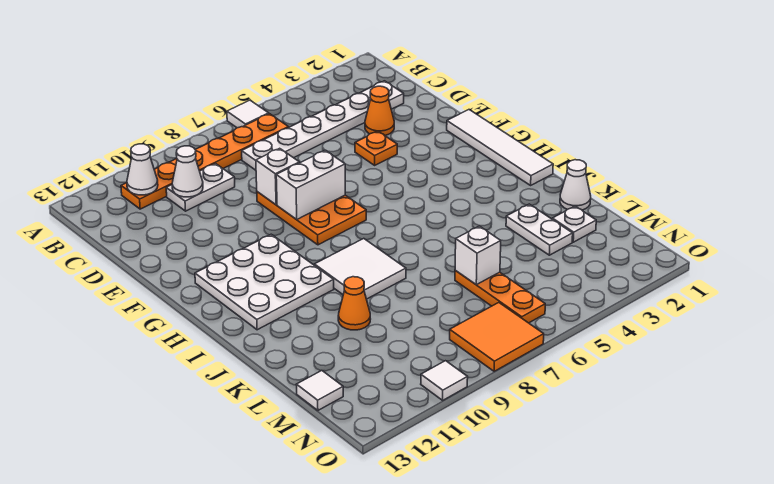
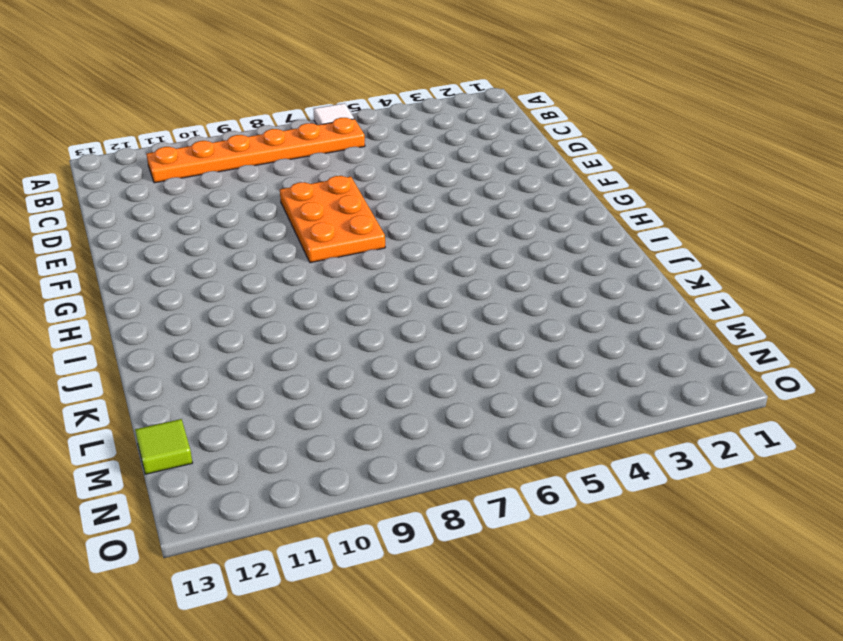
lime tile M13 level 1 -> white tile M13 level 1
none -> white plate C2:C7 level 1
none -> white plate C9:C10 level 1
none -> orange cone D3 level 1

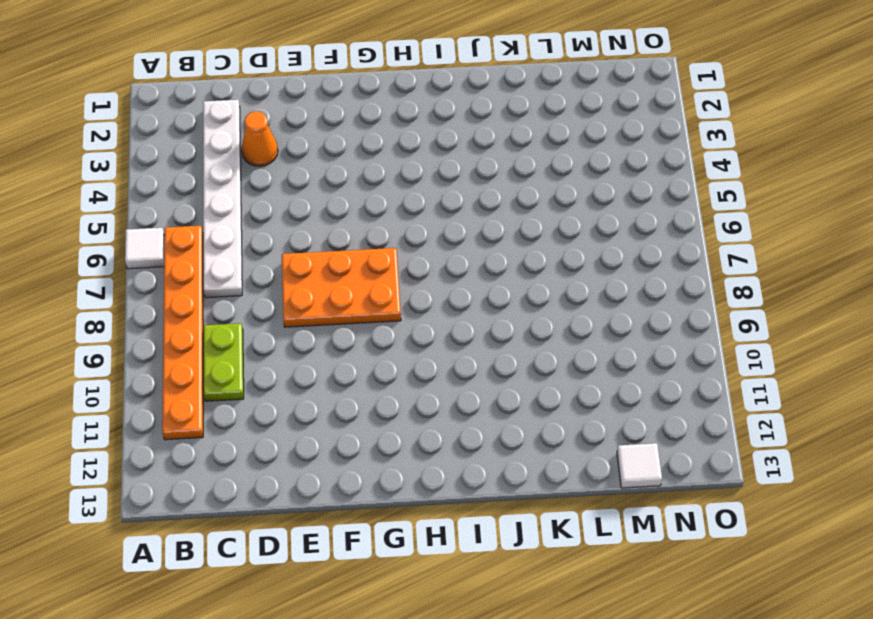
lime plate C9:C10 level 1 -> white plate C9:C10 level 1
none -> orange plate E4 level 1
none -> white tile F1:I1 level 1
none -> white plate G10:I12 level 1

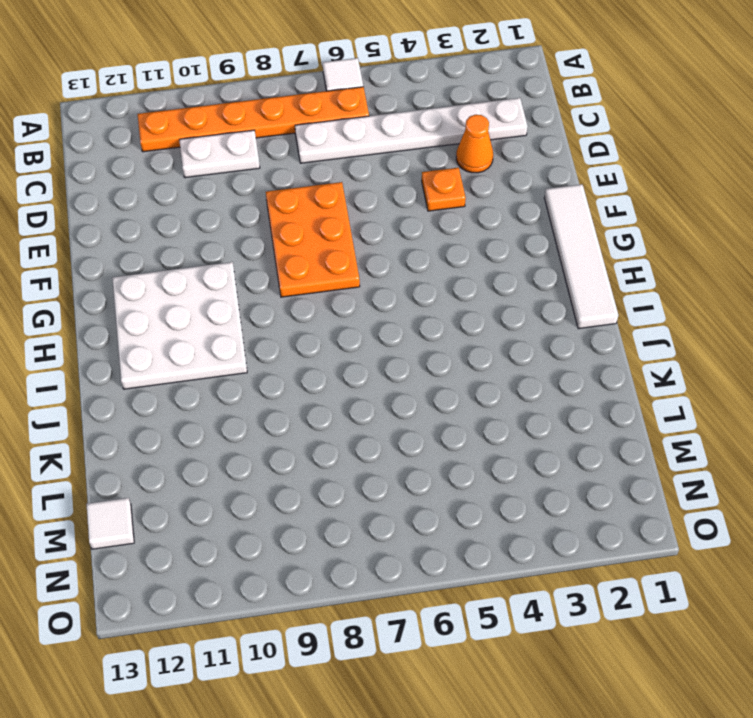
none -> white tile I8:J9 level 1
none -> white cone K1 level 1
none -> white plate K3:L3 level 1

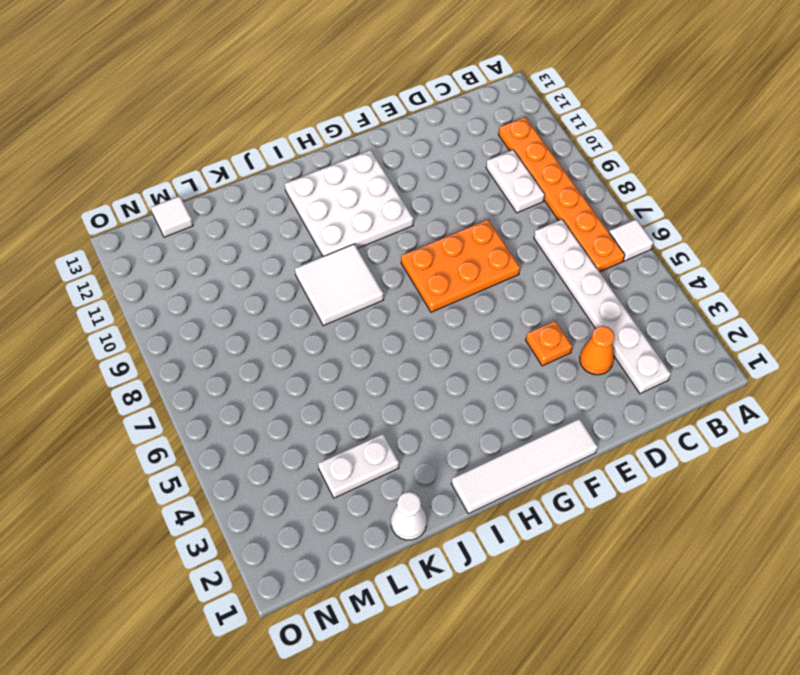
none -> orange cone K10 level 1
none -> white plate L2 level 1
none -> orange plate L6:N6 level 1

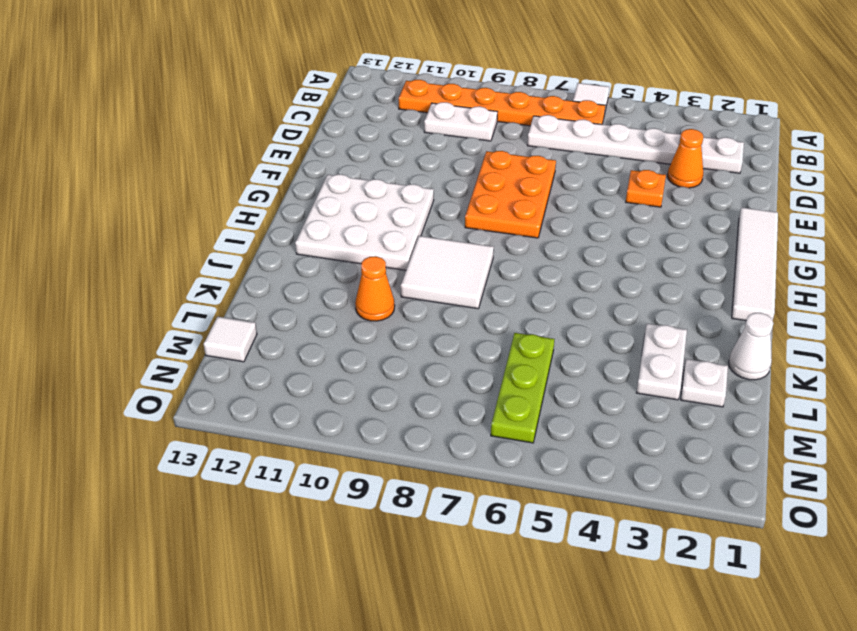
lime plate L6:N6 level 1 -> orange plate L6:N6 level 1
none -> orange tile N7:O8 level 1
none -> white tile O10 level 1
none -> white cone B11 level 2

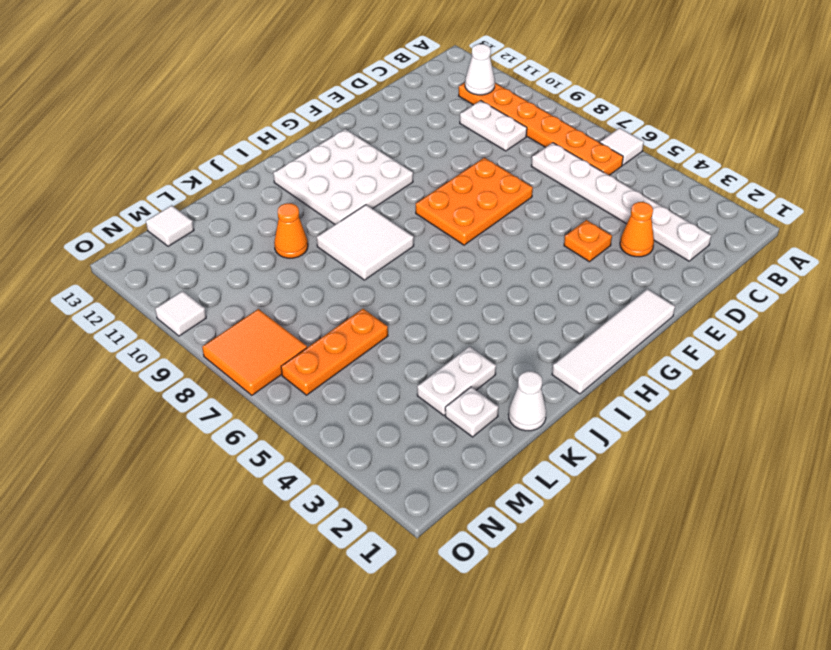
none -> white cone C10 level 2
none -> white brick E8 level 2
none -> white brick F7:F8 level 2

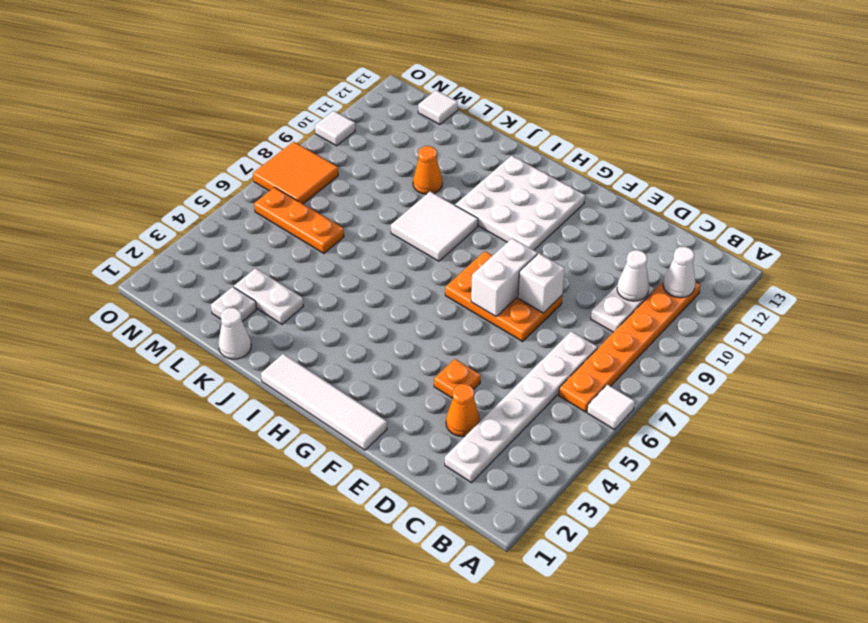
none -> white brick L6 level 2

